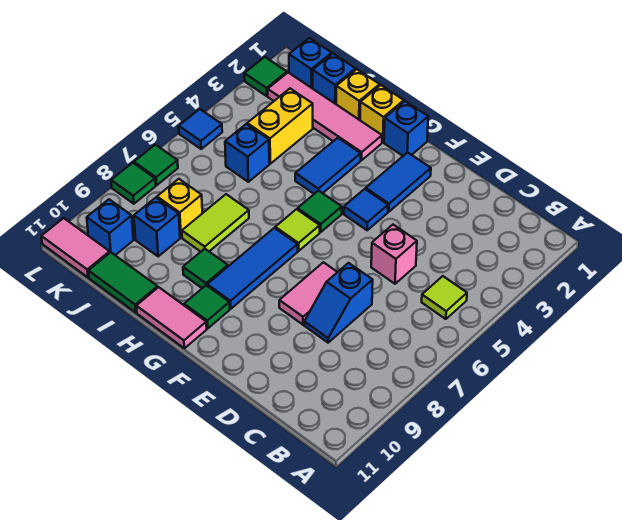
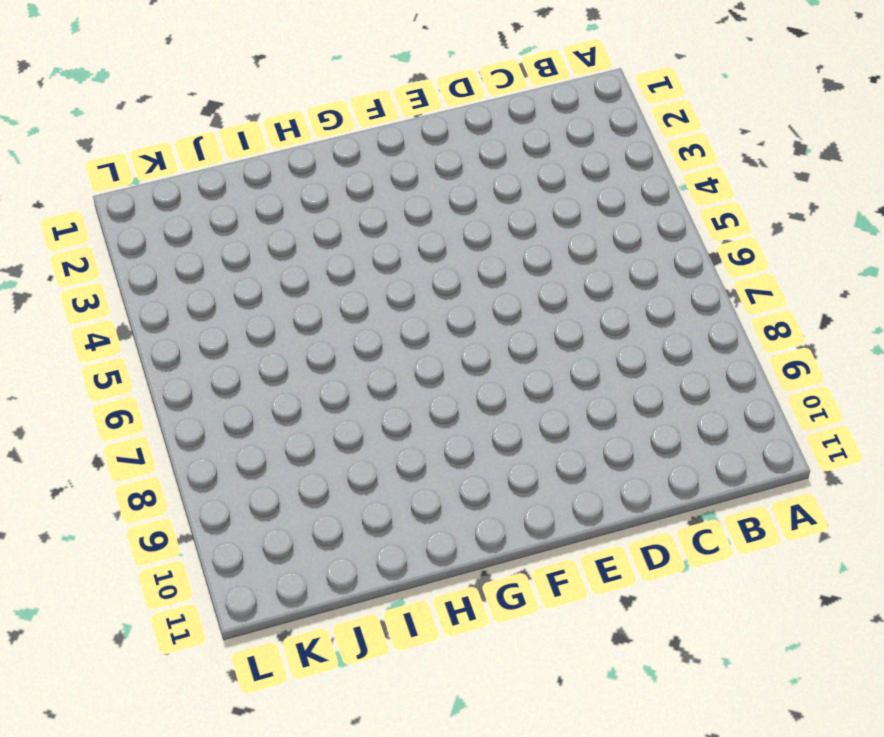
none -> lime tile B5 level 1
none -> pink brick D5 level 1
none -> blue slope D7:D8 level 1 top 7
none -> pink tile E7:E8 level 1

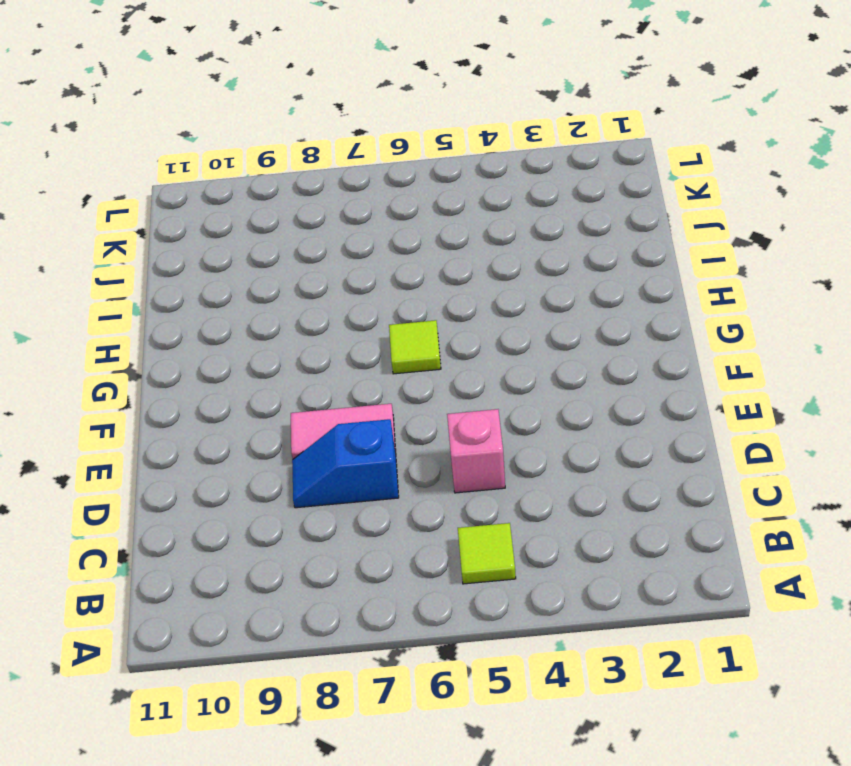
none -> blue tile F2:F3 level 1
none -> blue tile F4 level 1
none -> blue brick G1 level 1
none -> green tile G5 level 1

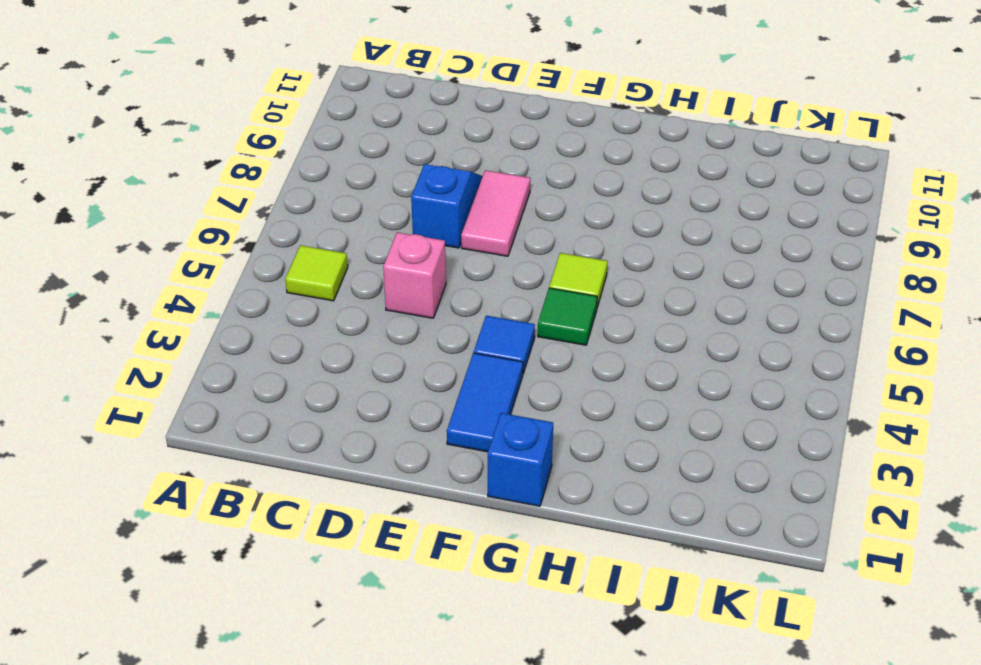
none -> blue tile G7:G9 level 1
none -> green tile G10 level 1
none -> pink tile G11:H11 level 1
none -> yellow brick H1 level 1

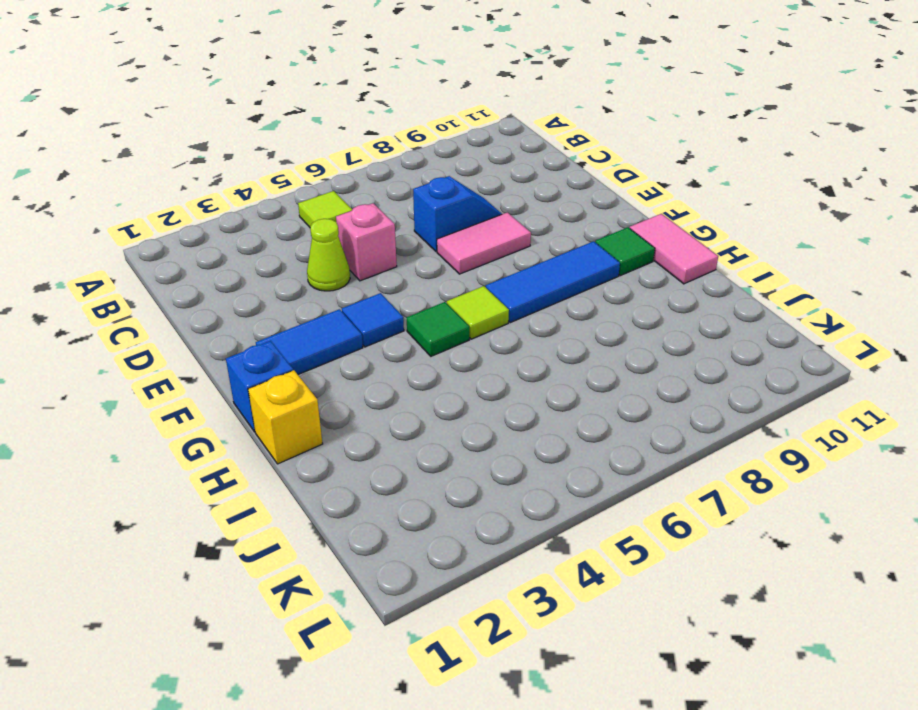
lime cone D4 level 1 -> none
none -> pink tile H2:K2 level 1
none -> blue tile H3:H4 level 1
none -> green tile H9 level 1
none -> yellow brick I1 level 1

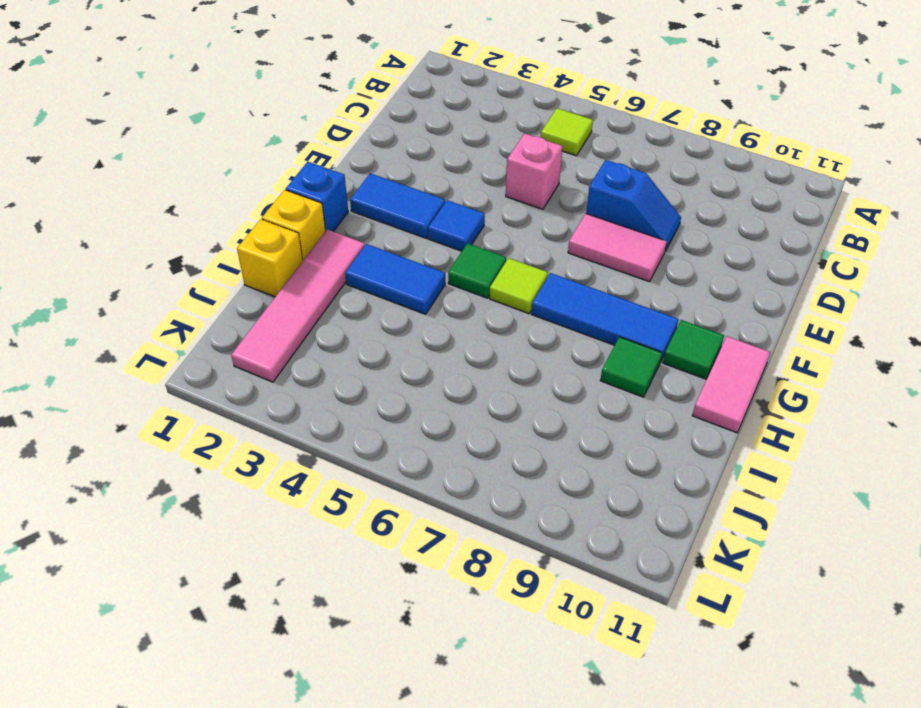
none -> lime tile I7:I8 level 1
none -> green tile I11:J11 level 1
none -> blue brick J1 level 1
none -> yellow brick J3:J4 level 1

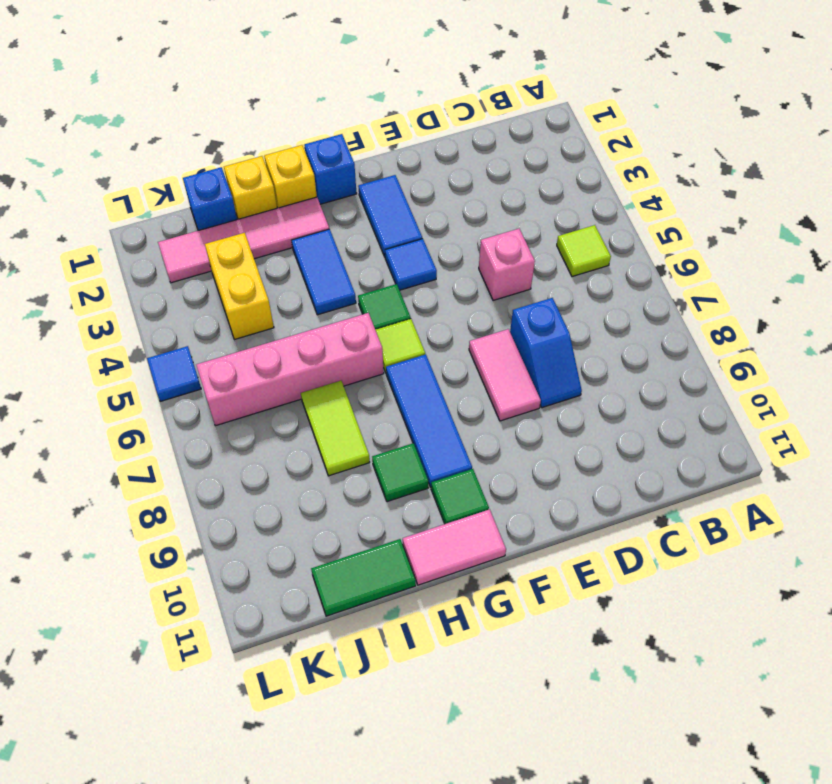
pink brick H6:K6 level 1 -> none
none -> blue brick J5 level 1
none -> yellow brick J8 level 1
none -> blue brick J9 level 1
none -> blue brick K1 level 1

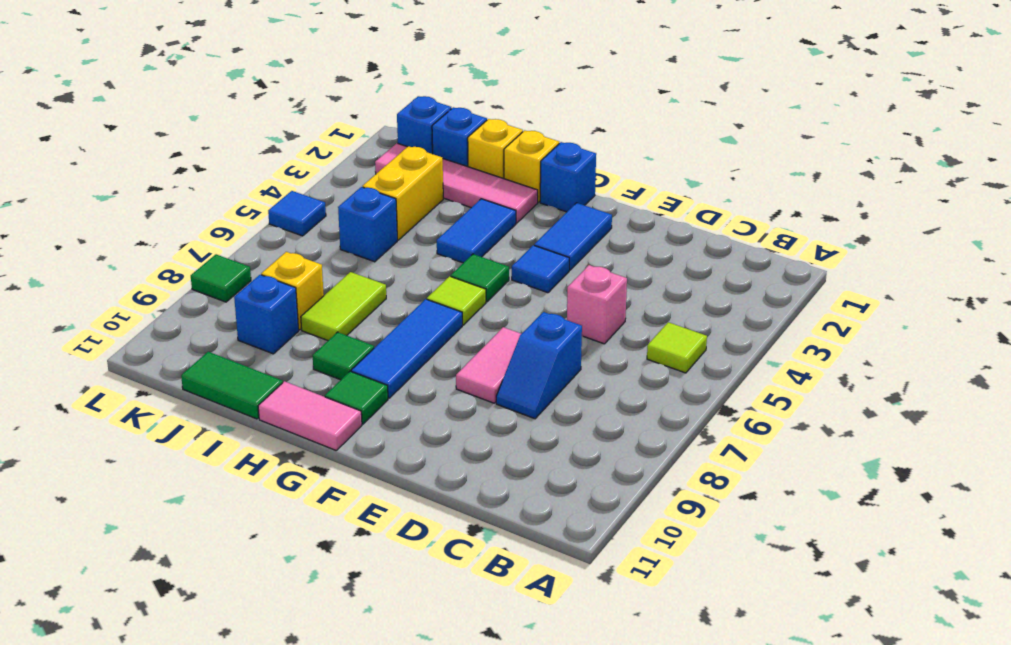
none -> blue brick K10 level 1
none -> pink tile K11:L11 level 1
none -> green tile L2 level 1
none -> green tile L7 level 1

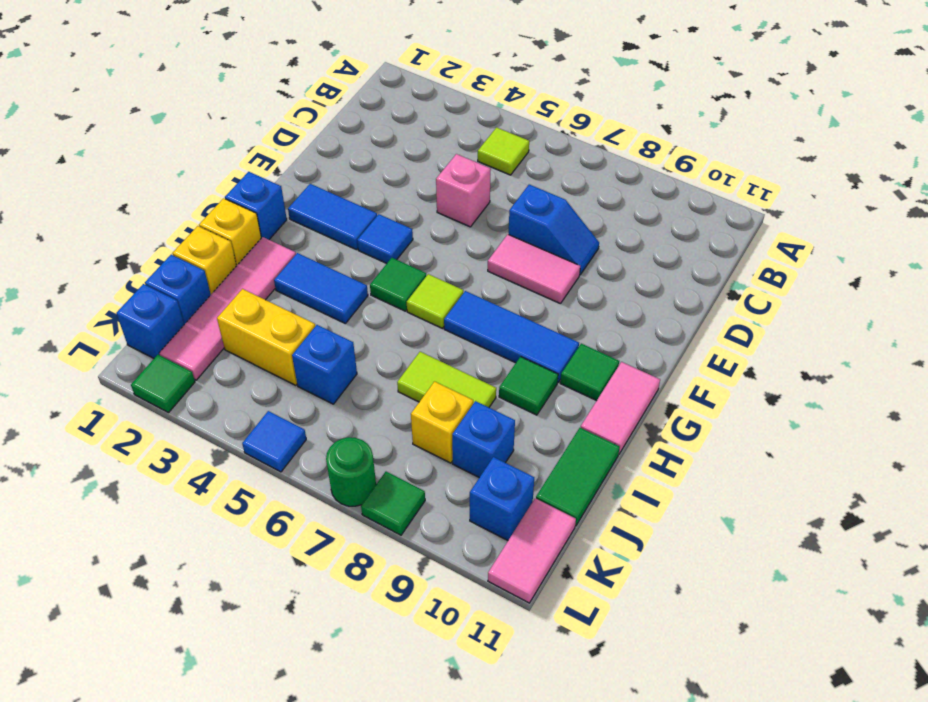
green round brick L7 level 1 -> green tile L7 level 1

